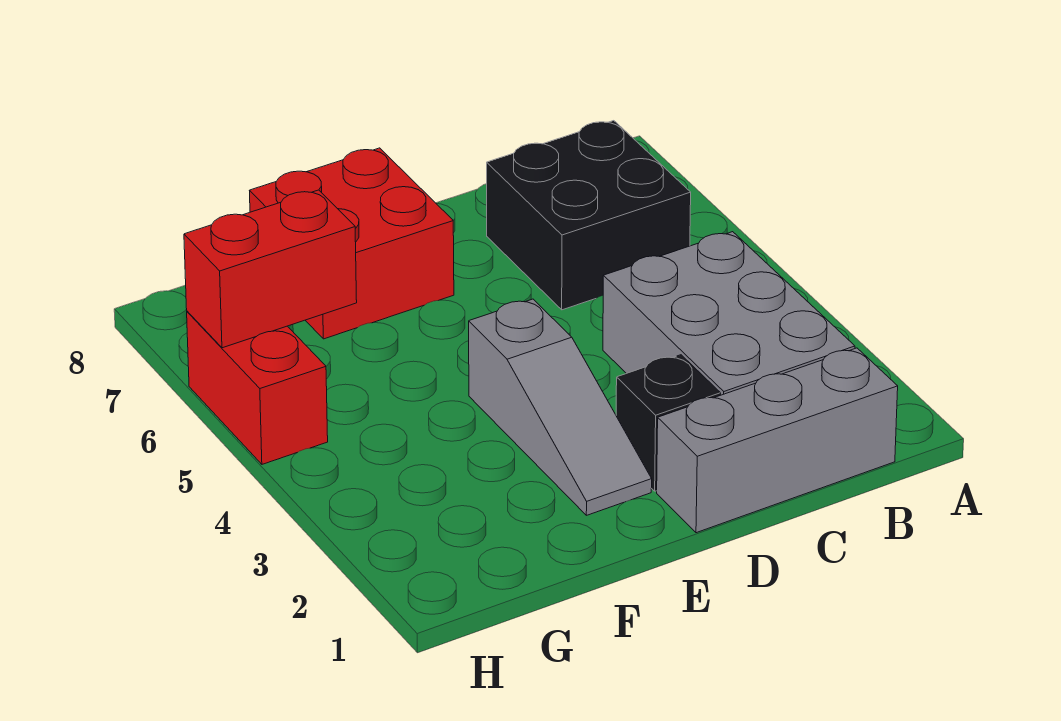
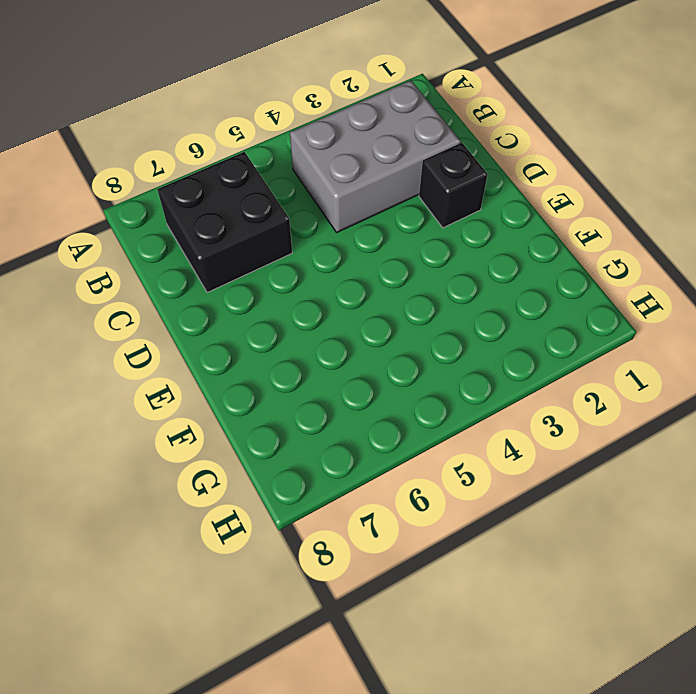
none -> grey brick B1:D1 level 1
none -> grey slope E2:E4 level 1 top 4

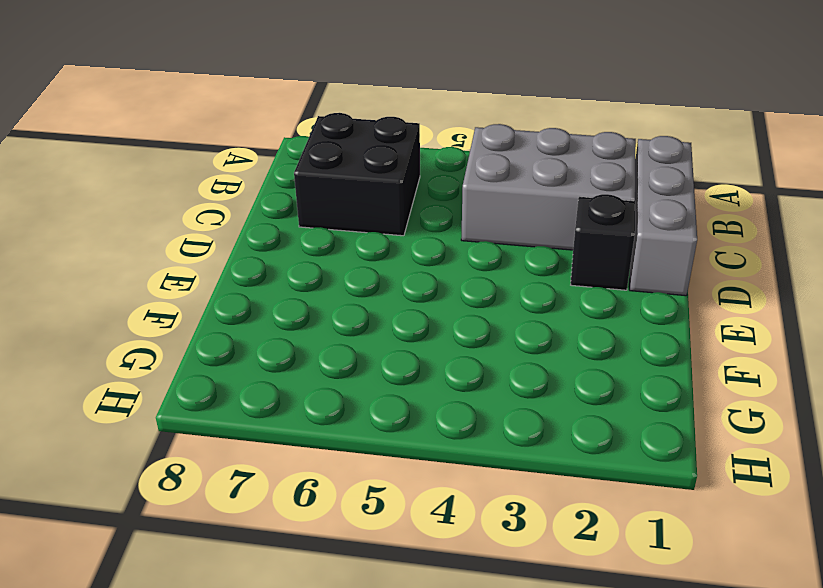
none -> grey slope E2:E4 level 1 top 4
none -> red brick E7:F8 level 1

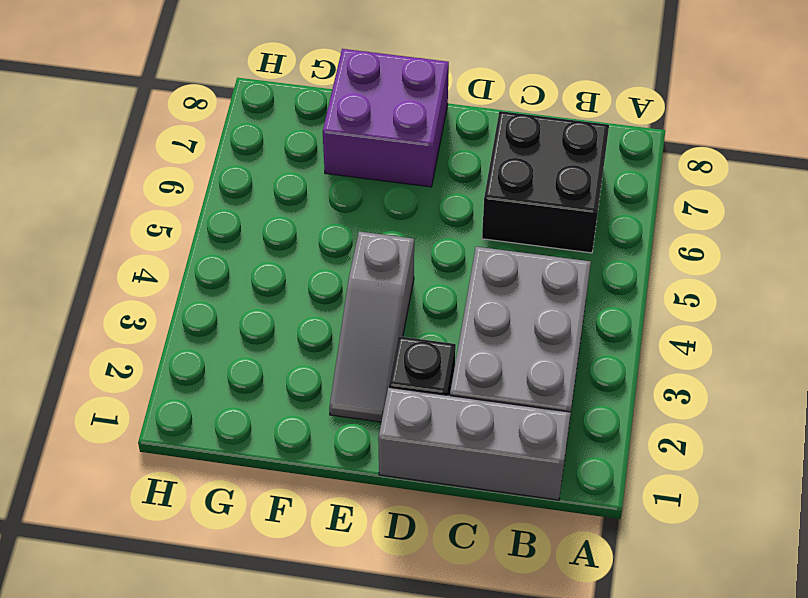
purple brick E7:F8 level 1 -> red brick E7:F8 level 1
none -> red brick H5:H6 level 1
none -> red brick G6:H6 level 2

